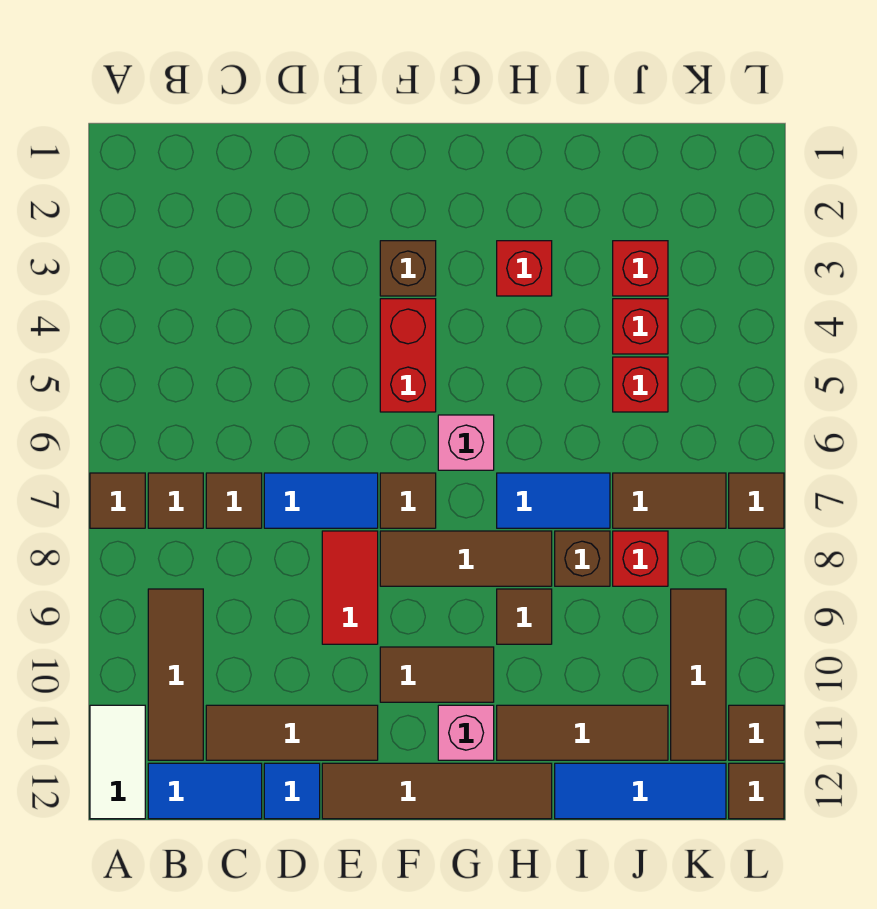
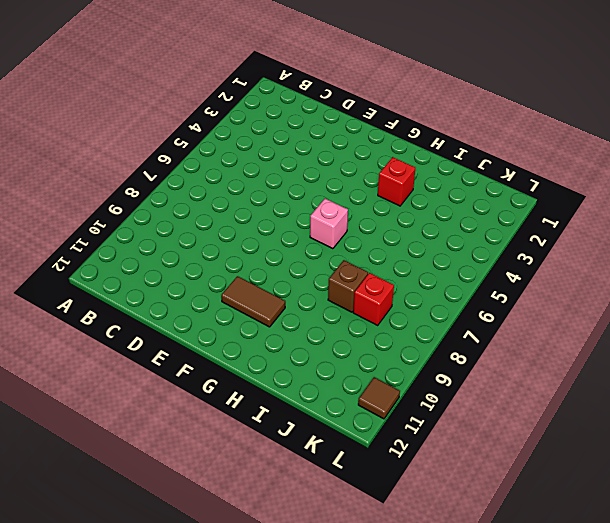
none -> brown tile A7 level 1
none -> white tile A11:A12 level 1
none -> brown tile B7 level 1
none -> brown tile B9:B11 level 1

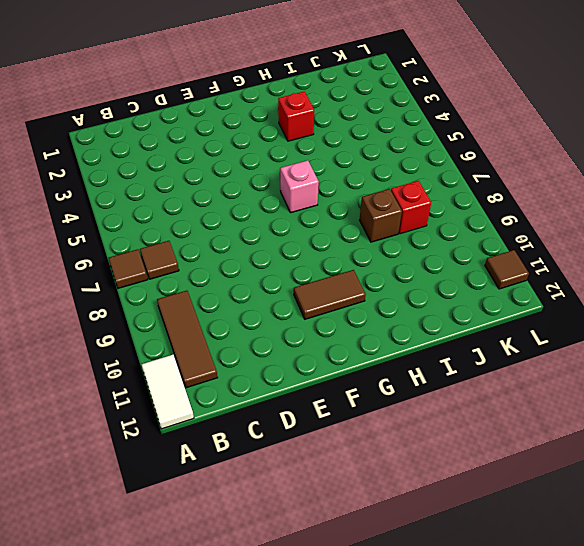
none -> blue tile B12:C12 level 1
none -> brown tile C7 level 1
none -> brown tile C11:E11 level 1
none -> blue tile D7:E7 level 1

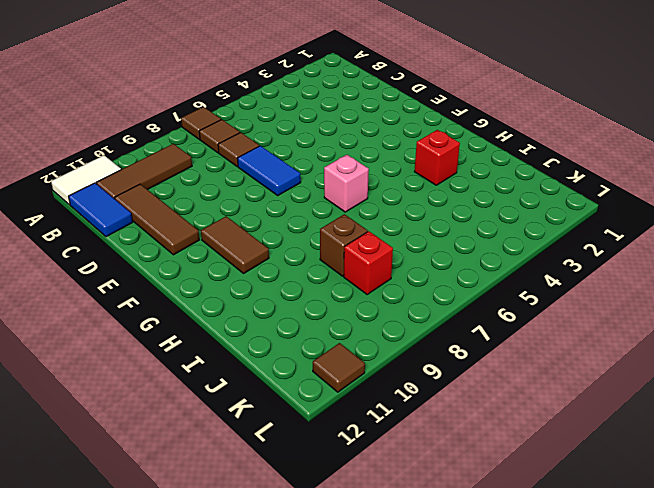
none -> blue tile D12 level 1
none -> red tile E8:E9 level 1
none -> brown tile E12:H12 level 1
none -> brown brick F3 level 1

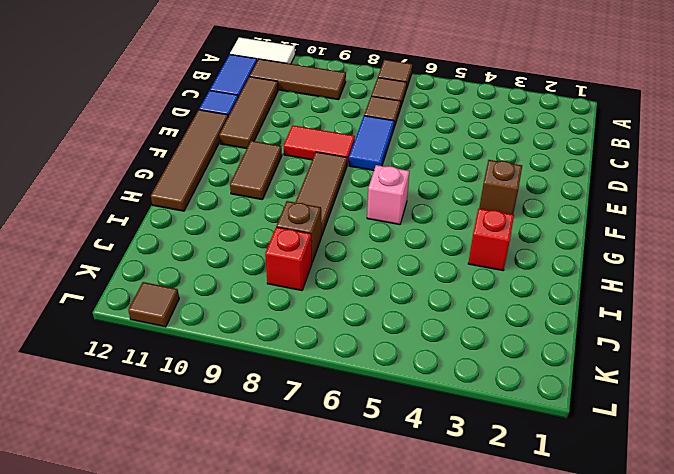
none -> red brick F4:F5 level 1
none -> brown tile F7 level 1
none -> pink brick G11 level 1
none -> blue tile H7:I7 level 1

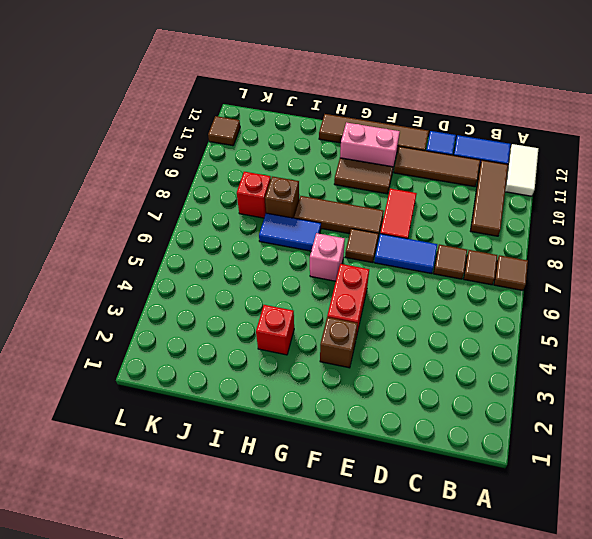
pink brick F11:G11 level 1 -> pink brick G11 level 1
none -> brown tile H9 level 1
none -> brown tile H11:J11 level 1
none -> blue tile I12:K12 level 1
none -> red brick J3 level 1

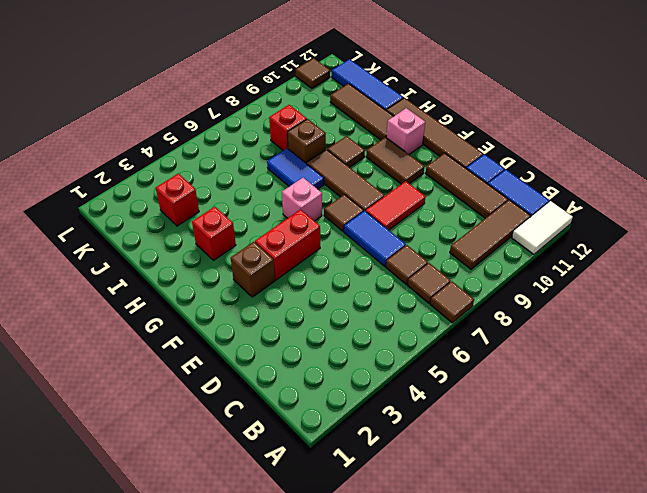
none -> red brick J4 level 1
none -> red brick J5 level 1
none -> brown tile J7:K7 level 1
none -> brown tile K9:K11 level 1

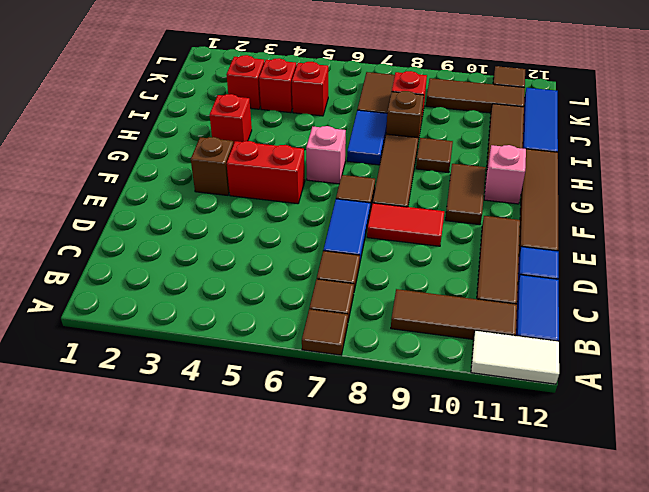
none -> brown tile L7 level 1
none -> brown tile L12 level 1

